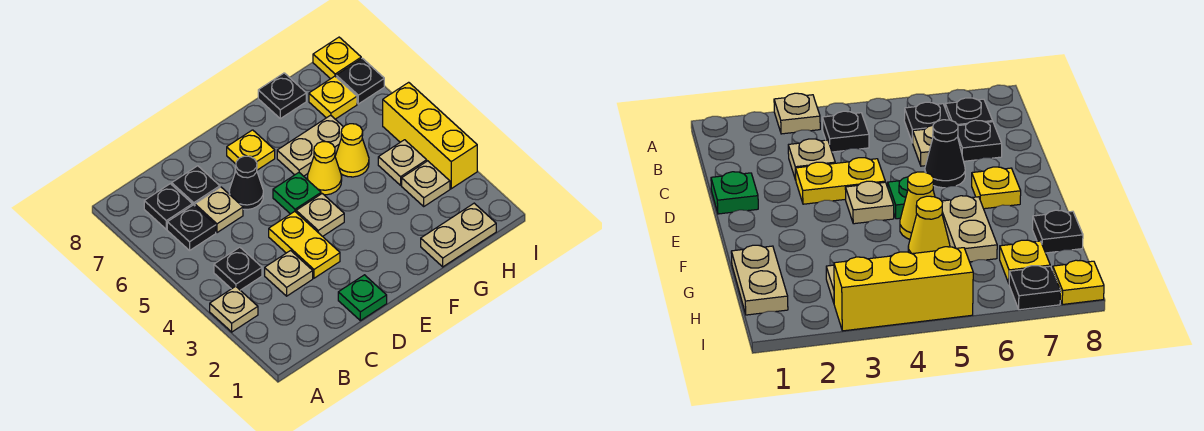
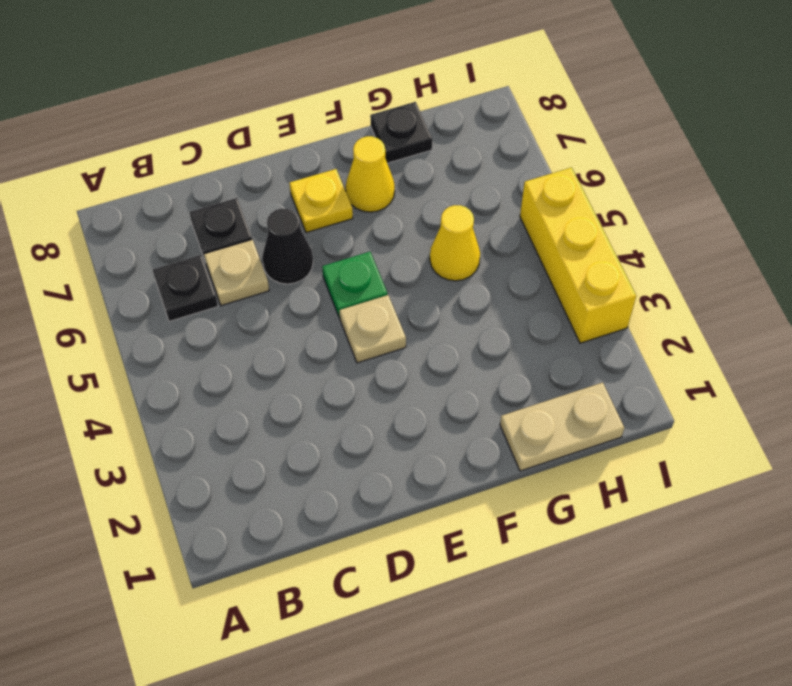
yellow cone F7 level 1 -> yellow cone F5 level 1
none -> tan plate A3 level 1
none -> black plate B4 level 1
none -> black plate B7 level 1

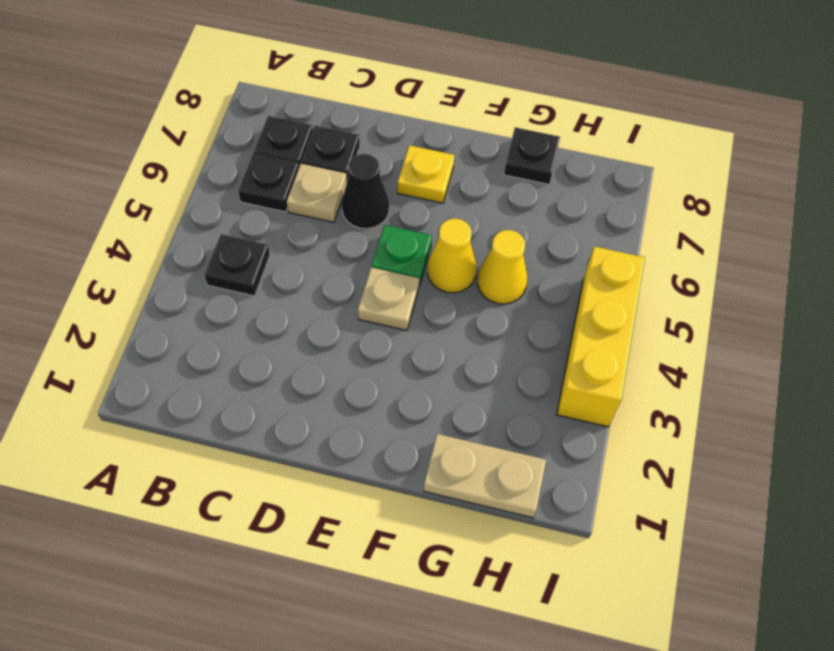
none -> tan plate A3 level 1
none -> tan plate C3 level 1
none -> green plate D1 level 1

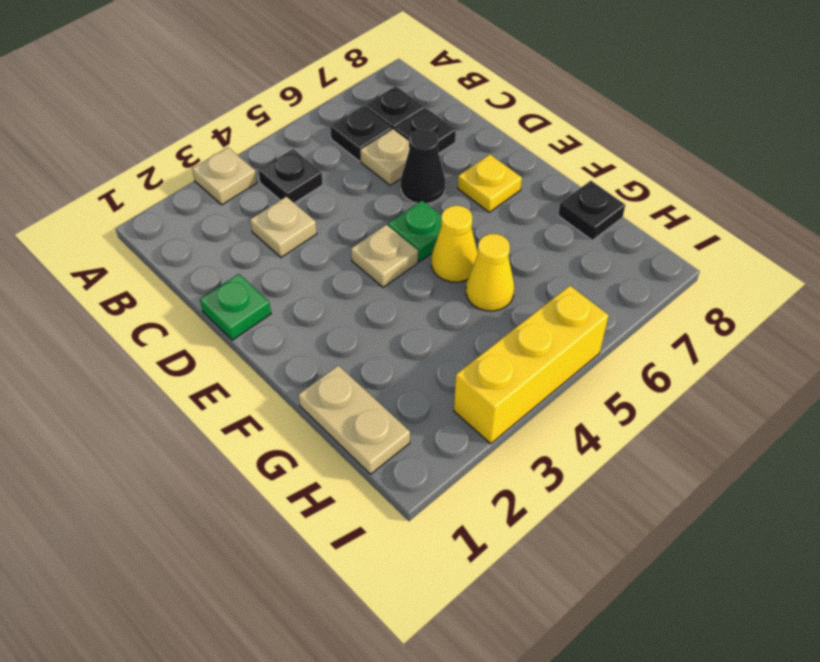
none -> yellow plate D3:D4 level 1
none -> tan plate F6:G6 level 1
none -> tan plate H3 level 1

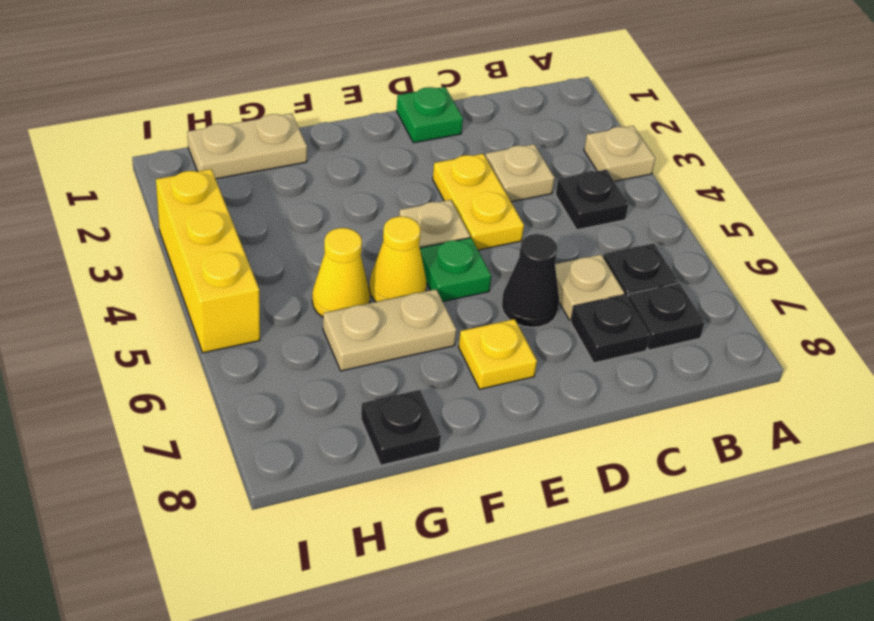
none -> tan plate H3 level 1
none -> tan plate H4 level 1
none -> yellow plate H7 level 1

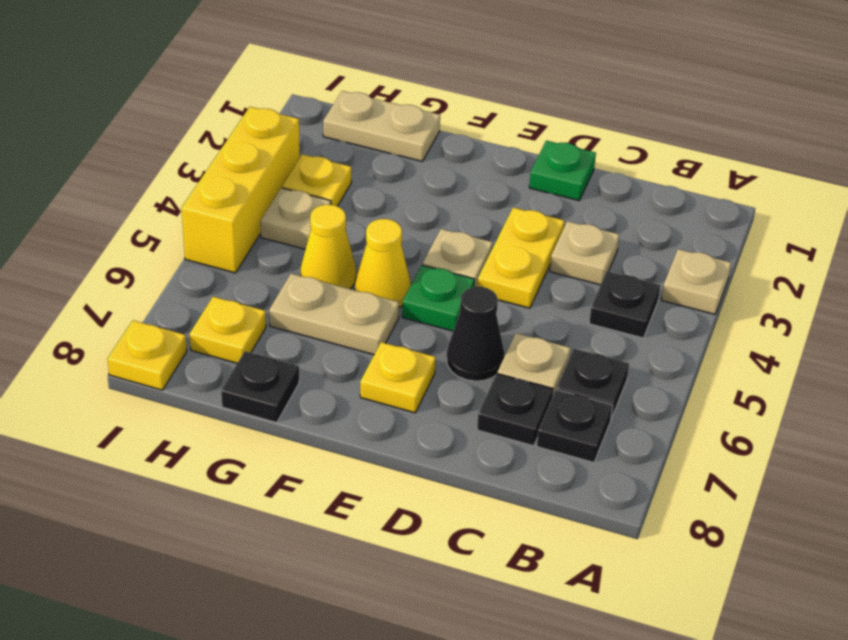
yellow plate H3 level 1 -> tan plate H3 level 1
none -> black plate I7 level 1

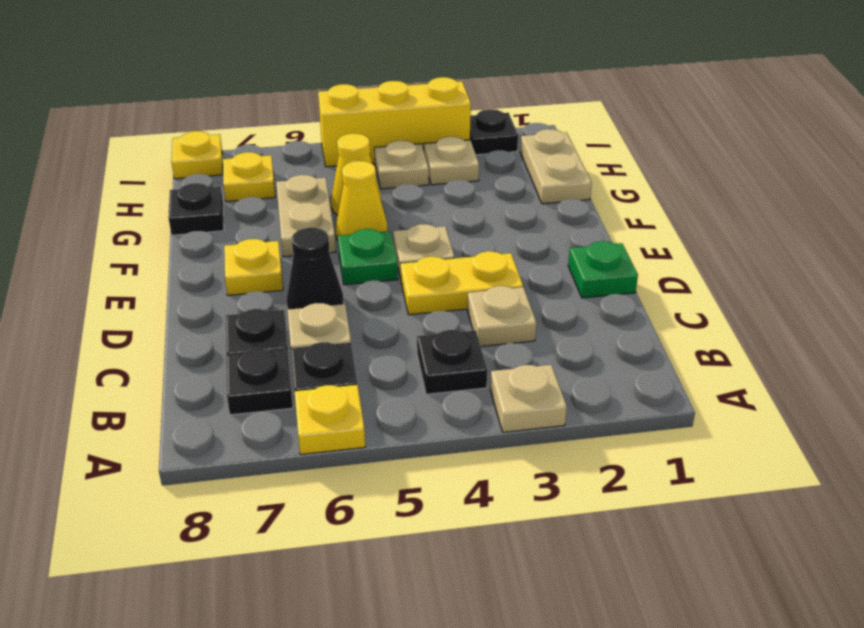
yellow plate A6 level 1 -> none
black plate I2 level 1 -> black plate I7 level 1

